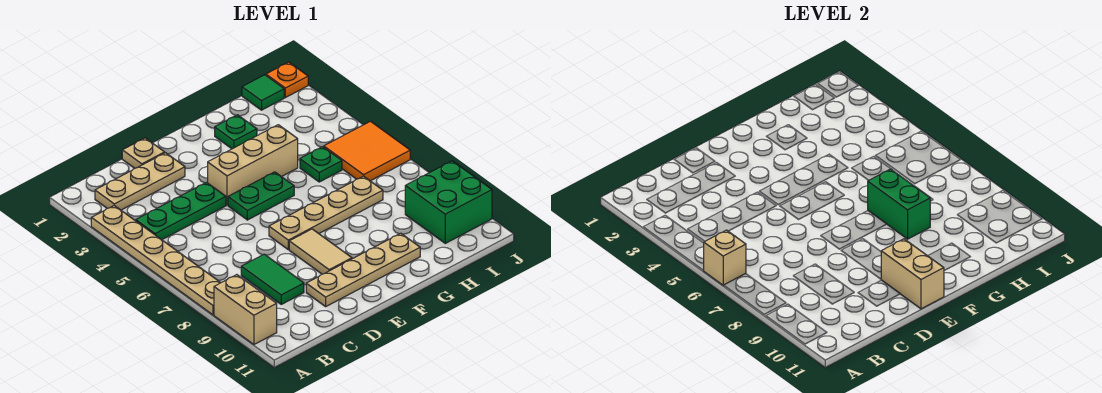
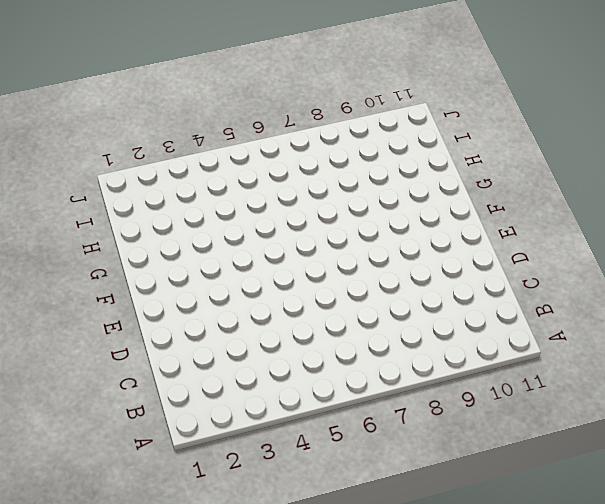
none -> tan plate A3:A8 level 1
none -> tan brick A9:A10 level 1
none -> tan plate B2:D2 level 1

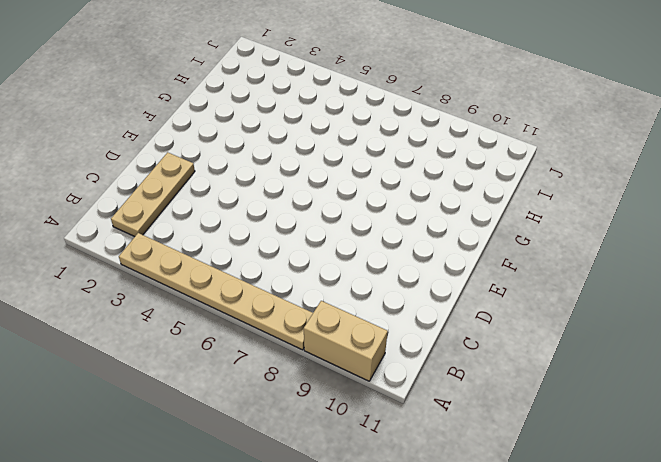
none -> green plate B4:D4 level 1
none -> green tile C8:C9 level 1
none -> tan plate D1 level 1

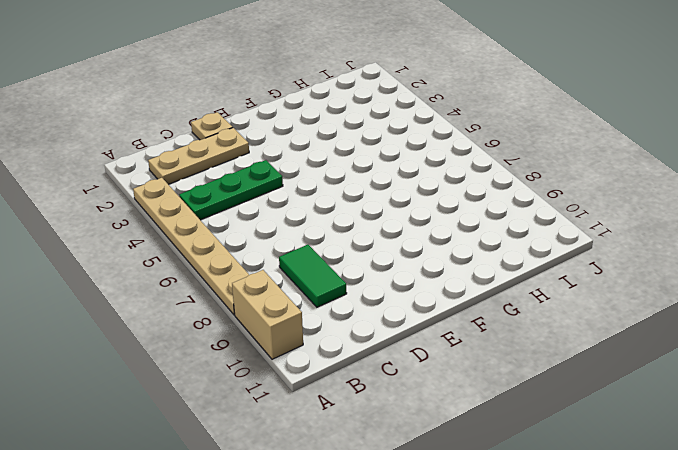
none -> tan plate D10:G10 level 1
none -> tan brick E4:G4 level 1
none -> green plate E5:F5 level 1

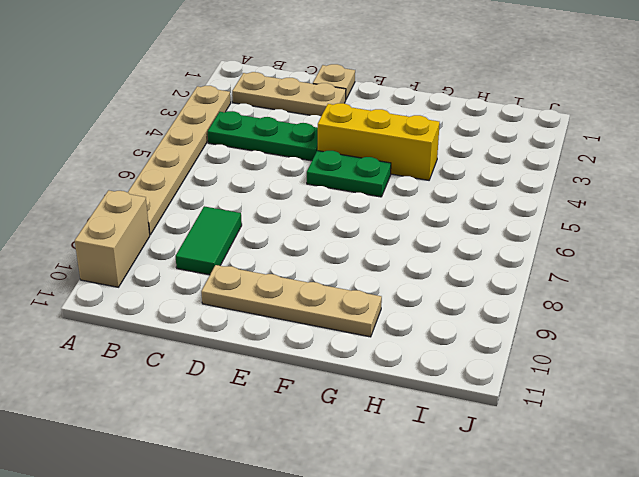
yellow brick E4:G4 level 1 -> tan brick E4:G4 level 1
none -> tan plate E7:H7 level 1
none -> tan tile E8:E9 level 1
none -> green plate G2 level 1

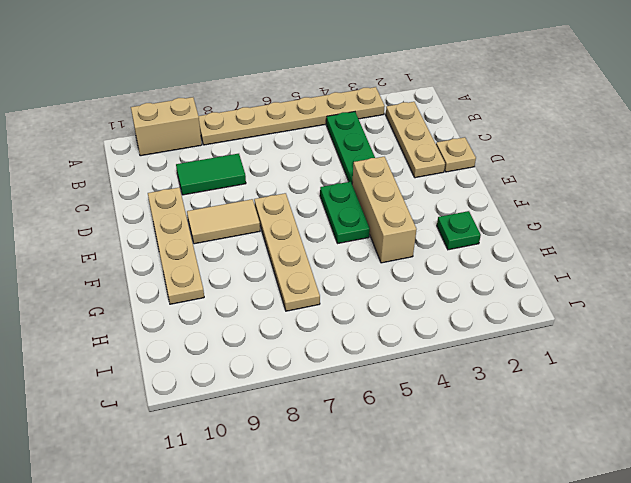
none -> green plate H5 level 1
none -> green tile I1 level 1
none -> orange tile I5:J6 level 1

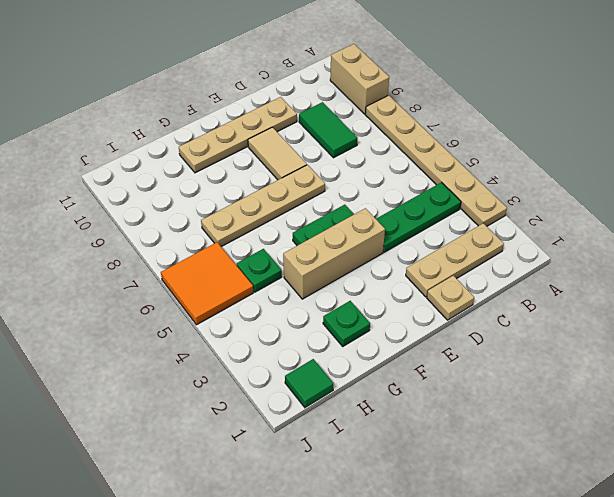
none -> green brick I9:J10 level 1
none -> orange plate J1 level 1
none -> tan brick A6 level 2

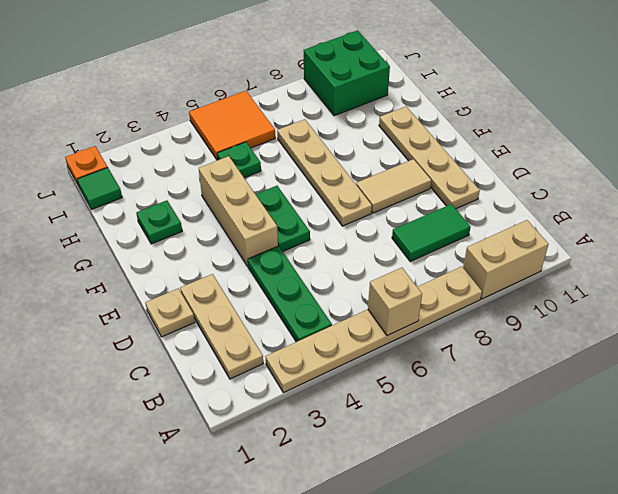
none -> tan brick E10:E11 level 2
none -> green brick G7:G8 level 2

